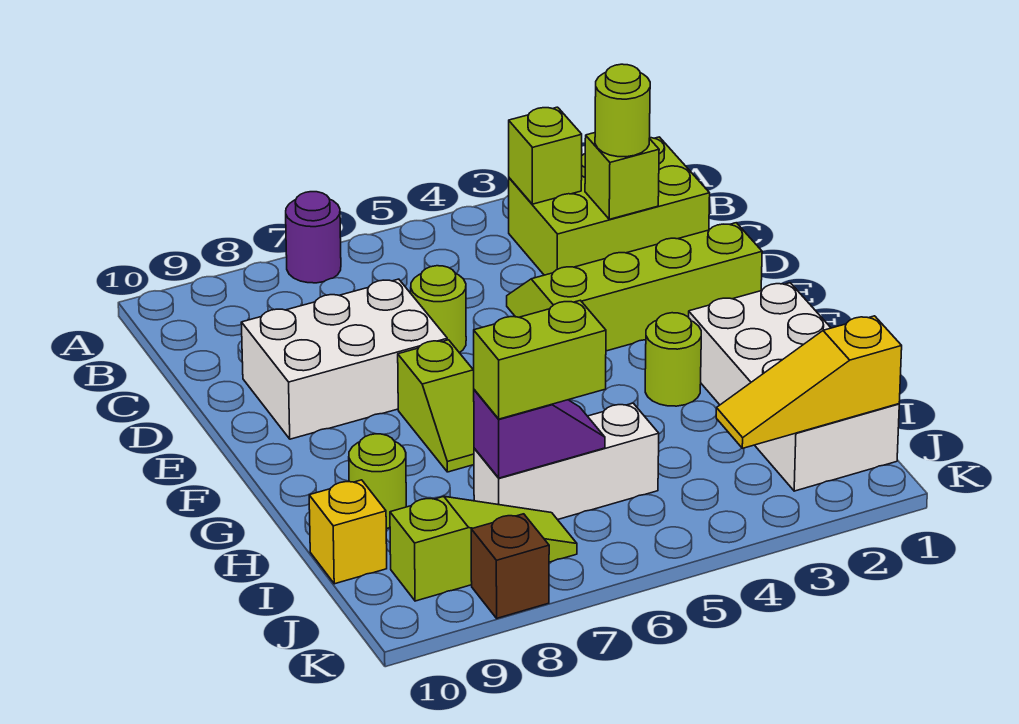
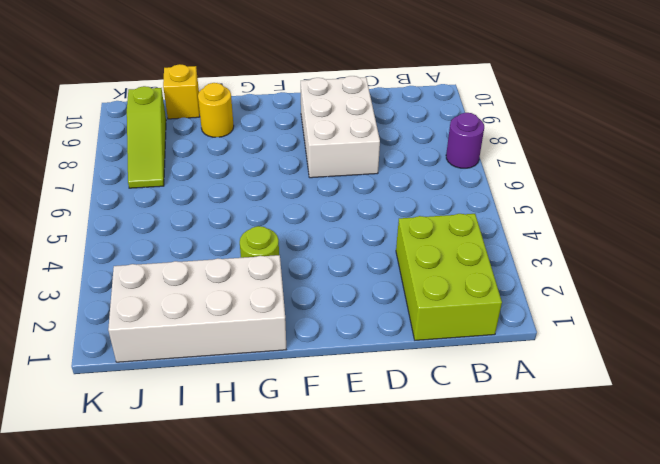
yellow round brick H9 level 1 -> lime round brick H9 level 1
none -> lime slope D1:E4 level 1 top E
none -> lime round brick D6 level 1
none -> lime slope F7:G7 level 1 top F

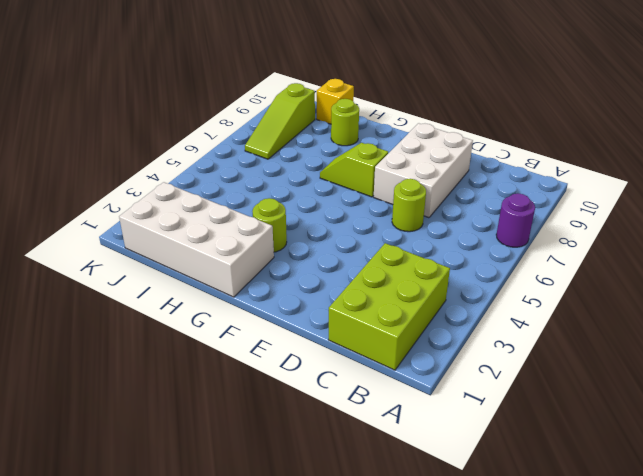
none -> lime slope D1:E4 level 1 top E
none -> white brick I5:I7 level 1
none -> brown brick K8 level 1

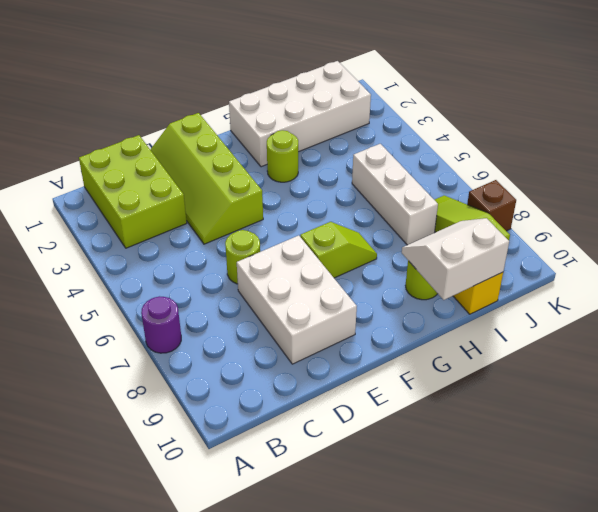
white slope H9:I10 level 2 top 10 -> none
none -> lime brick B3 level 2
none -> lime brick C2 level 2
none -> purple slope I6:I7 level 2 top 7

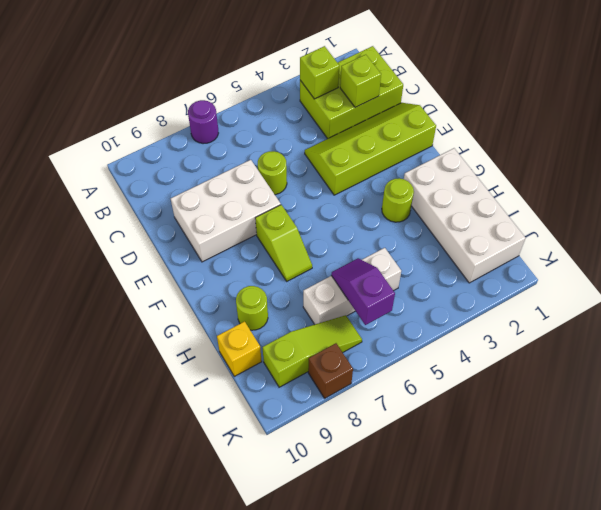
purple slope I6:J6 level 2 top J -> purple slope I6:I7 level 2 top 7
none -> yellow slope J1:J3 level 2 top 1
none -> lime round brick C2 level 3
none -> lime brick I6:I7 level 3

